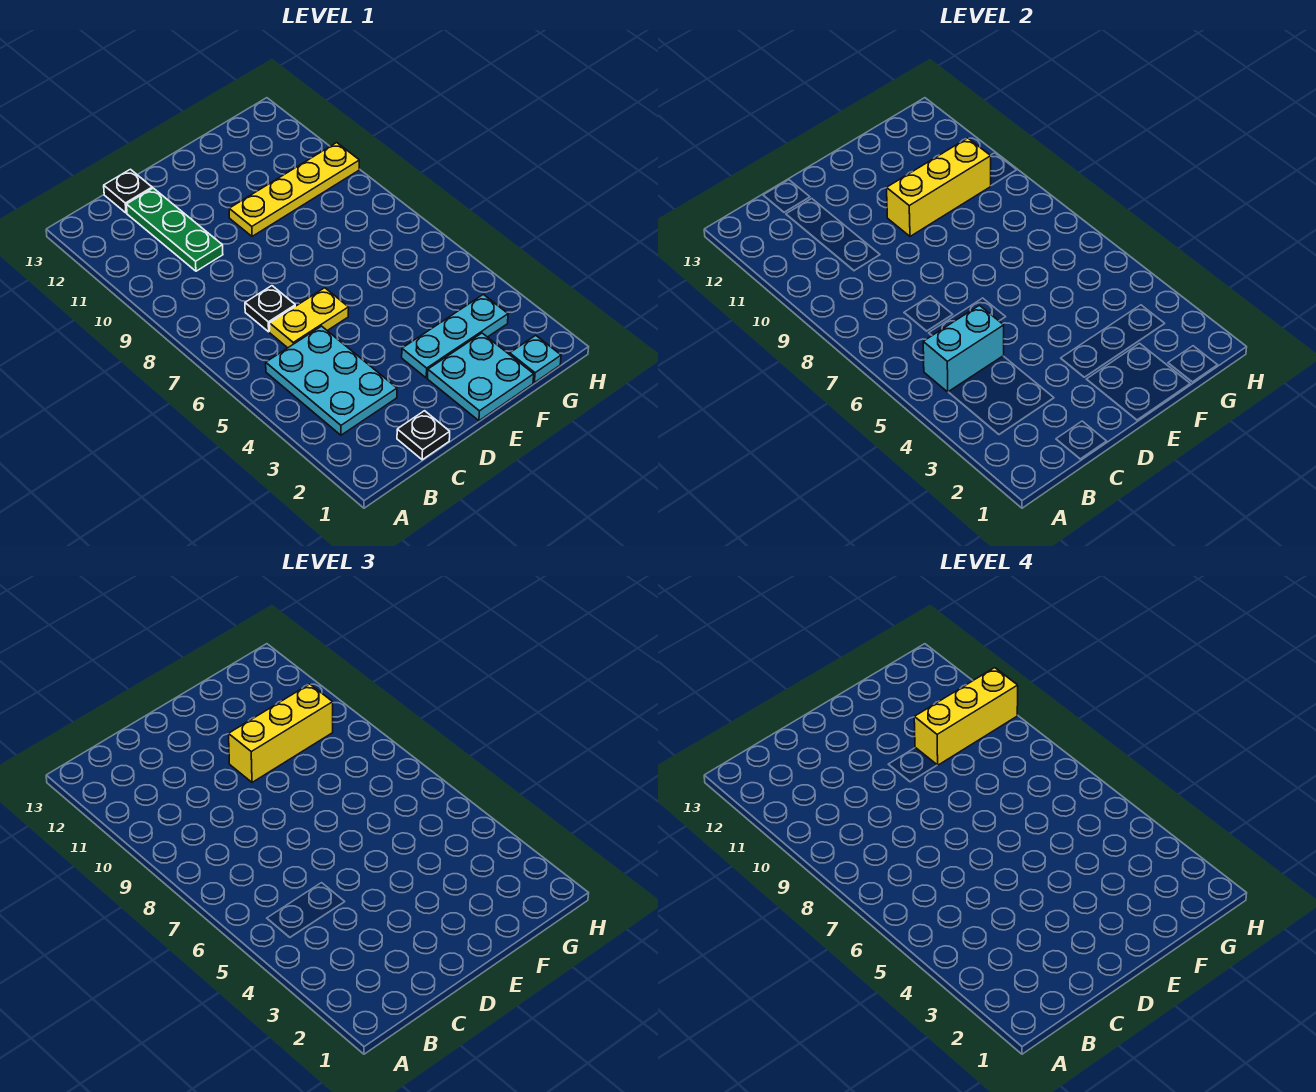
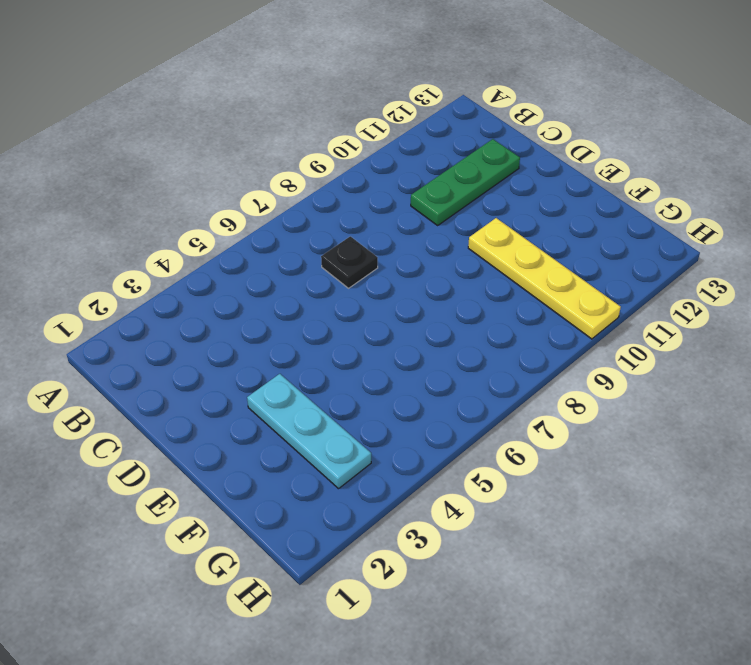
none -> cyan plate B3:C5 level 1
none -> black plate C1 level 1
none -> yellow plate C6:D6 level 1

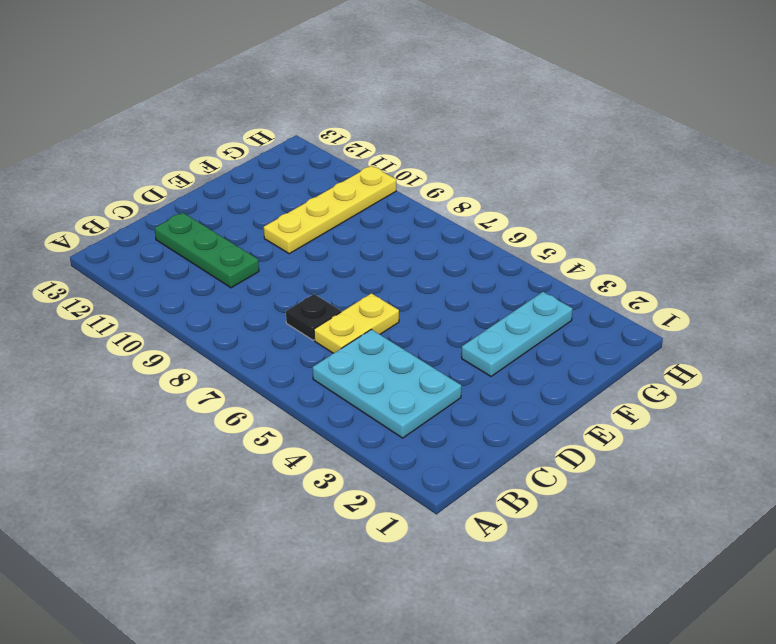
none -> black plate C1 level 1
none -> black plate C13 level 1
none -> cyan plate E1:F2 level 1

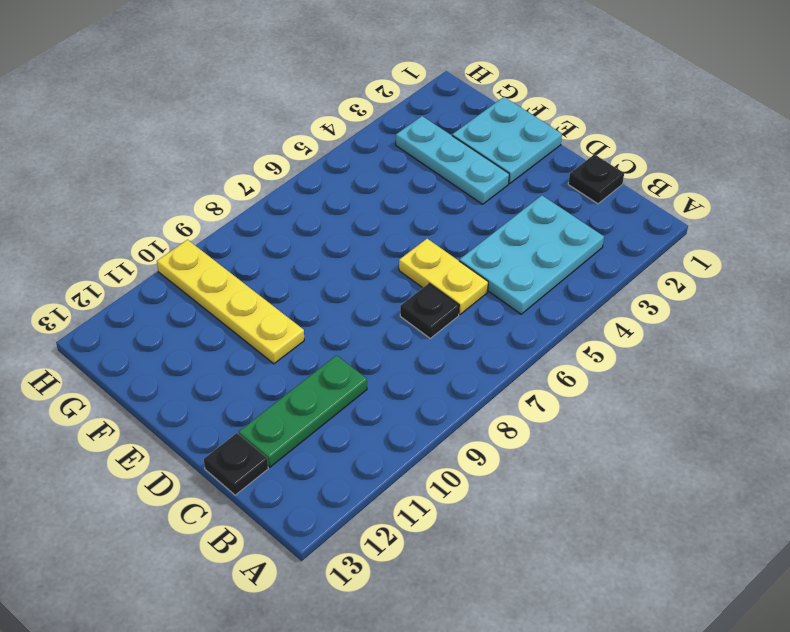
none -> cyan plate G1 level 1
none -> cyan brick B5:C5 level 2
none -> yellow brick E10:G10 level 2

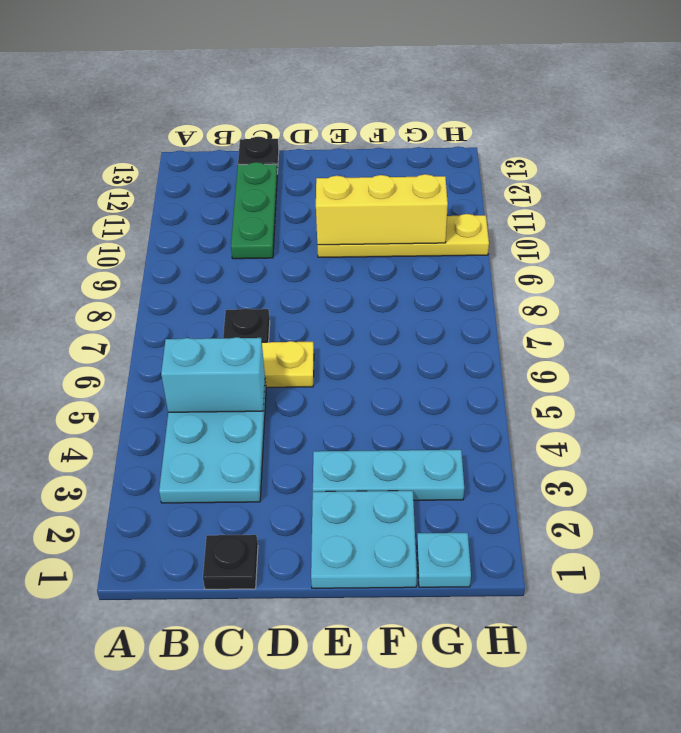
none -> yellow brick E10:G10 level 3
none -> yellow brick F10:H10 level 4

